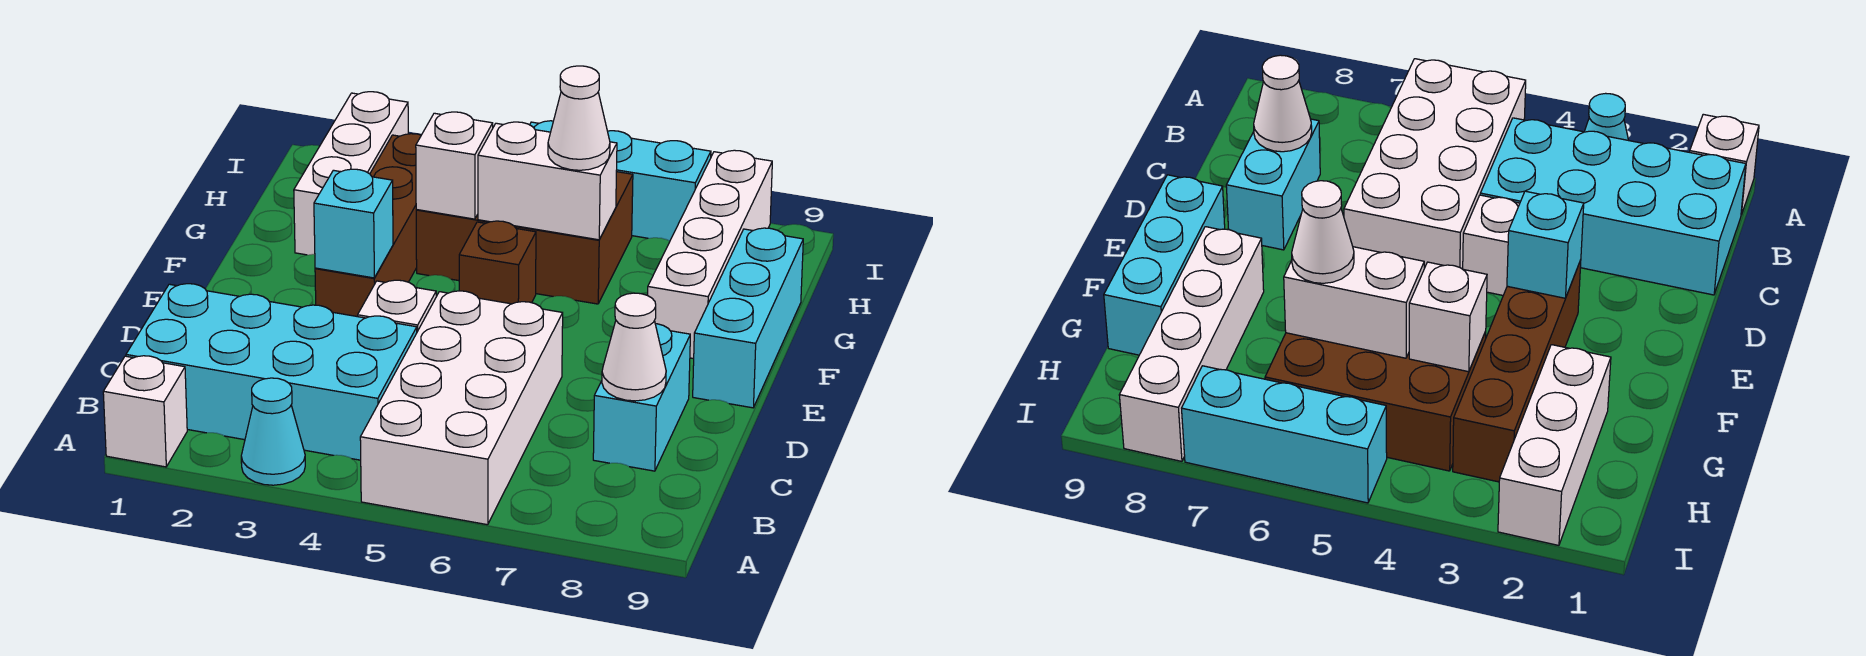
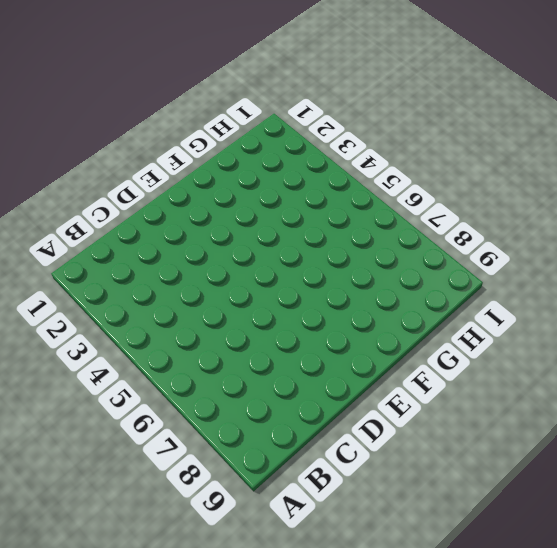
none -> white brick A1 level 1
none -> cyan cone A3 level 1
none -> white brick A5:D6 level 1

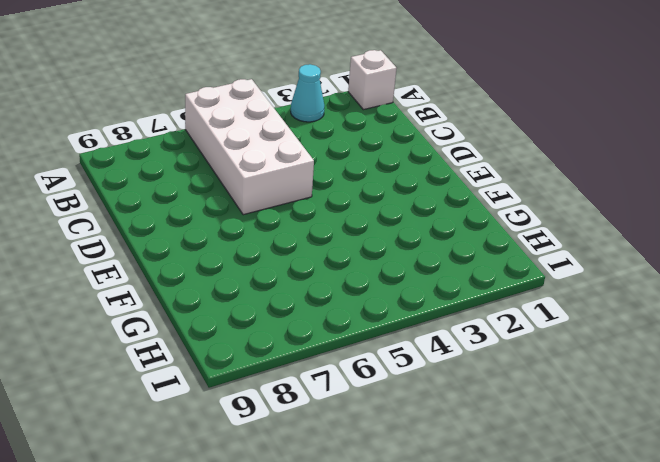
none -> cyan brick B1:C4 level 1
none -> cyan brick C8:D8 level 1
none -> white brick D4 level 1

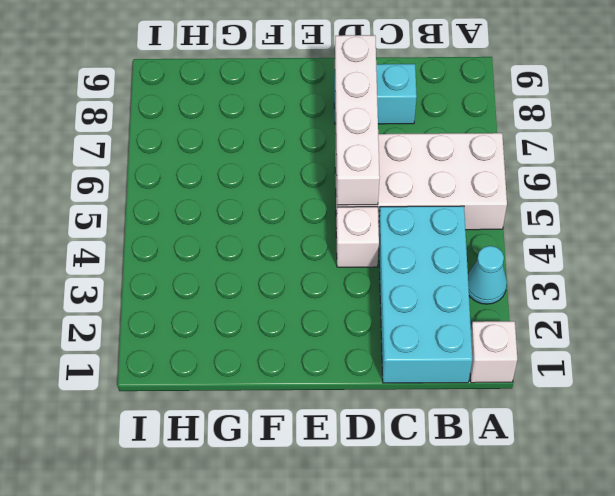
white brick D5:D8 level 2 -> white brick F8:I8 level 1
none -> brown brick E3:H3 level 1
none -> cyan brick E9:G9 level 1
none -> brown brick F5 level 1

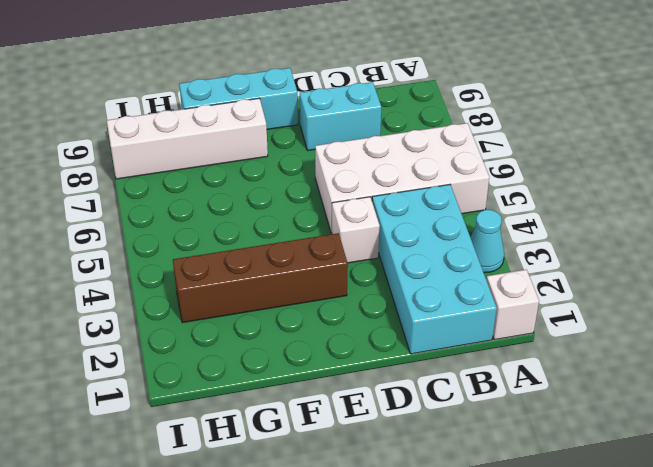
none -> brown brick F5 level 1
none -> white brick G2:I2 level 1
none -> brown brick G4:H6 level 1

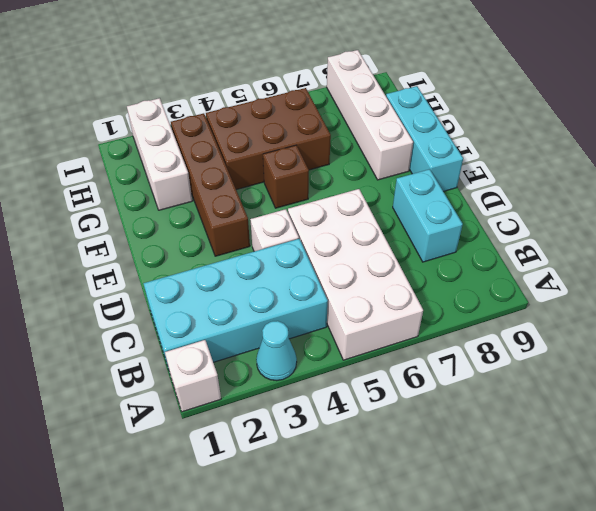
none -> cyan brick I5:I7 level 1
none -> white cone C8 level 2
none -> cyan brick E3 level 2

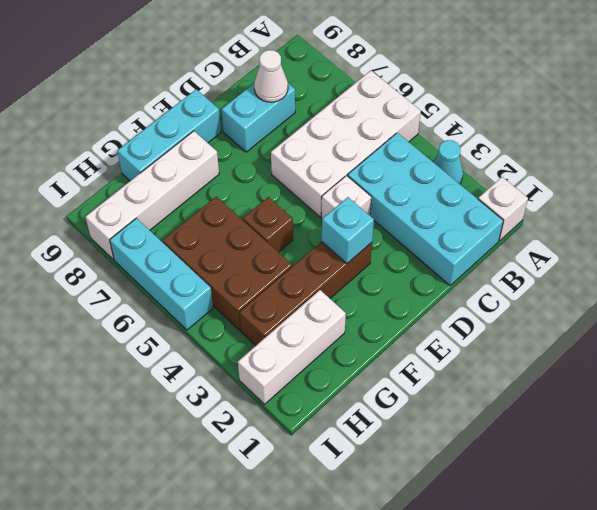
none -> white brick G4 level 2
none -> white brick G5:G6 level 2
none -> white cone G6 level 3

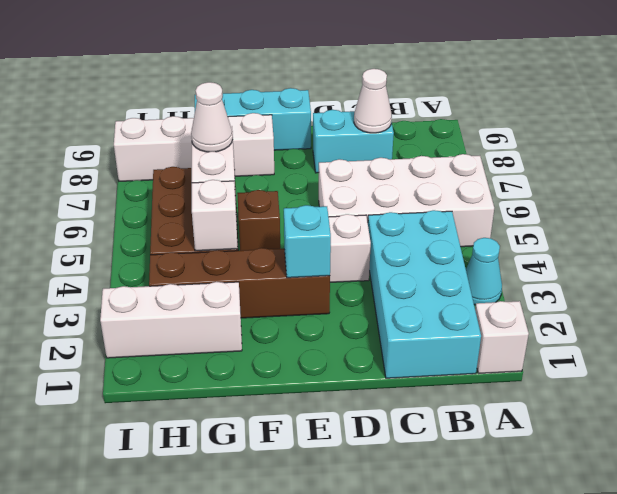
none -> cyan brick I5:I7 level 1

